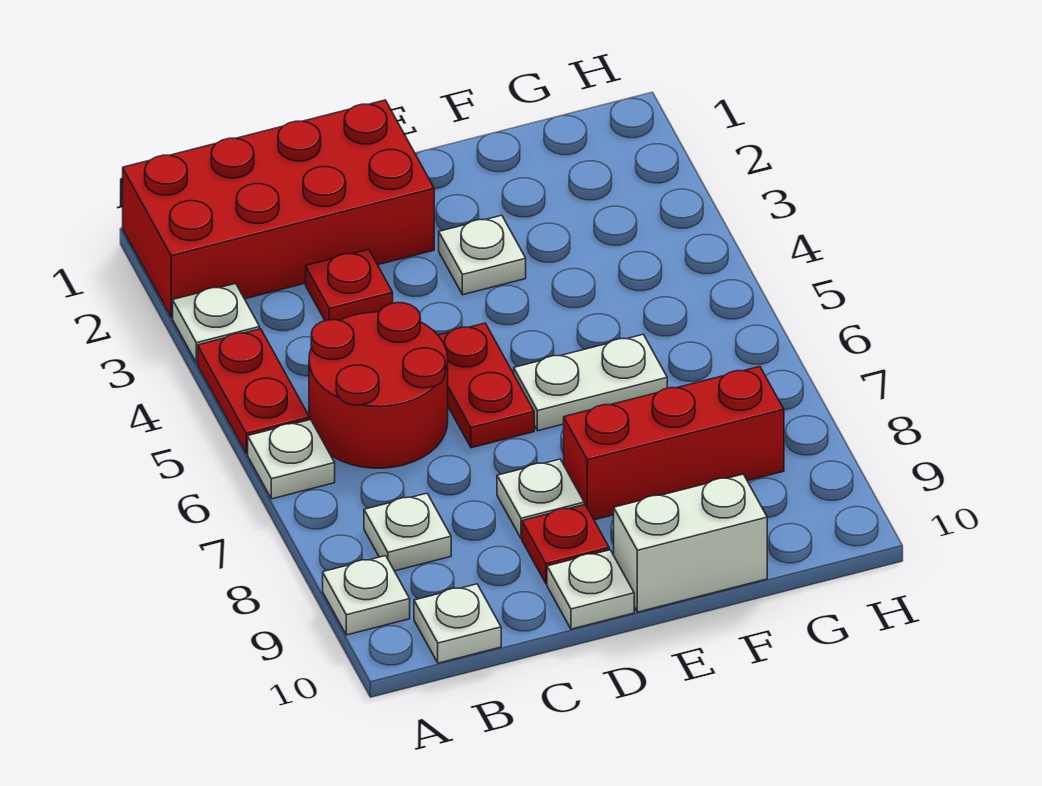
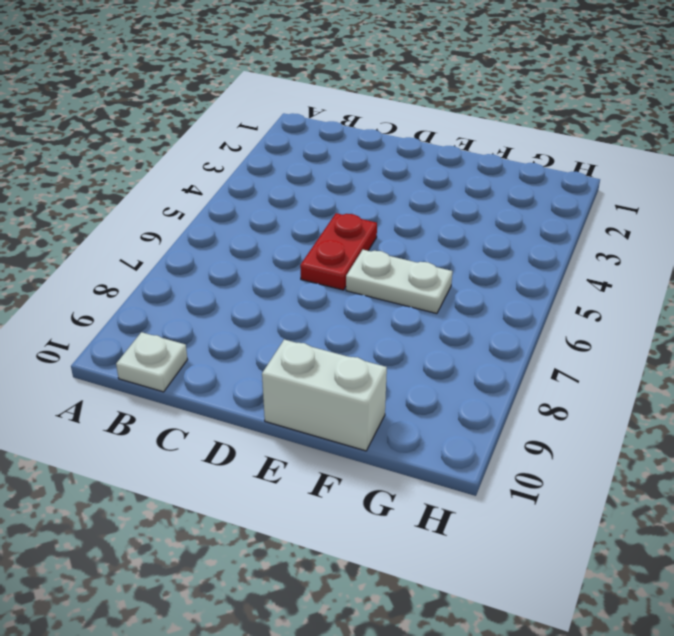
none -> red brick A1:D2 level 1
none -> white plate A3 level 1
none -> red plate A4:A5 level 1

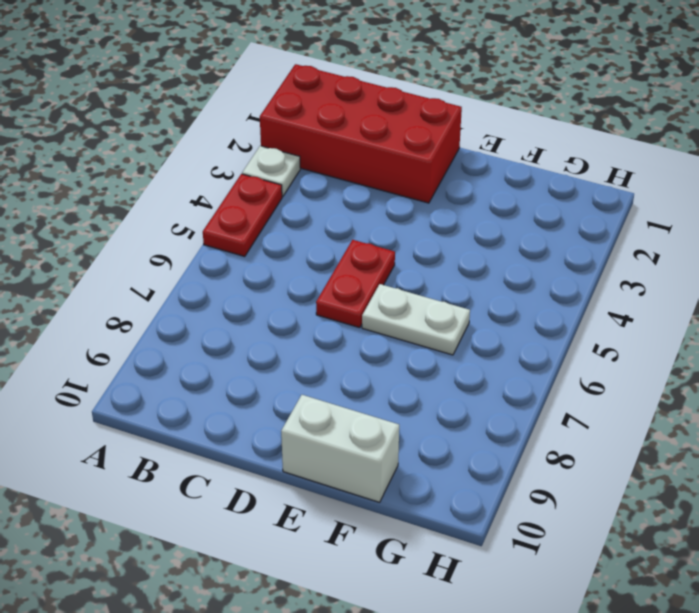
none -> white plate A6 level 1
none -> white plate A9 level 1
none -> red round brick B5:C6 level 1

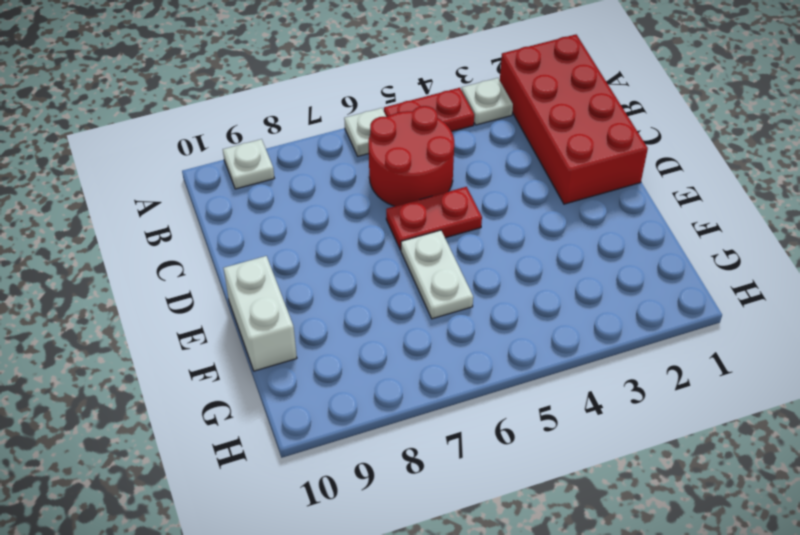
none -> white plate B8 level 1
none -> white plate B10 level 1
none -> red plate C3 level 1

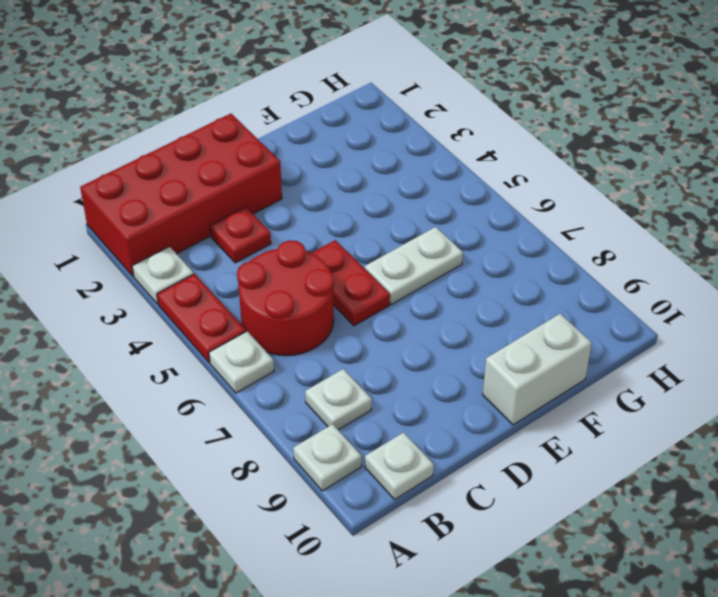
none -> white plate D8 level 1
none -> red plate D9 level 1
none -> white plate D10 level 1

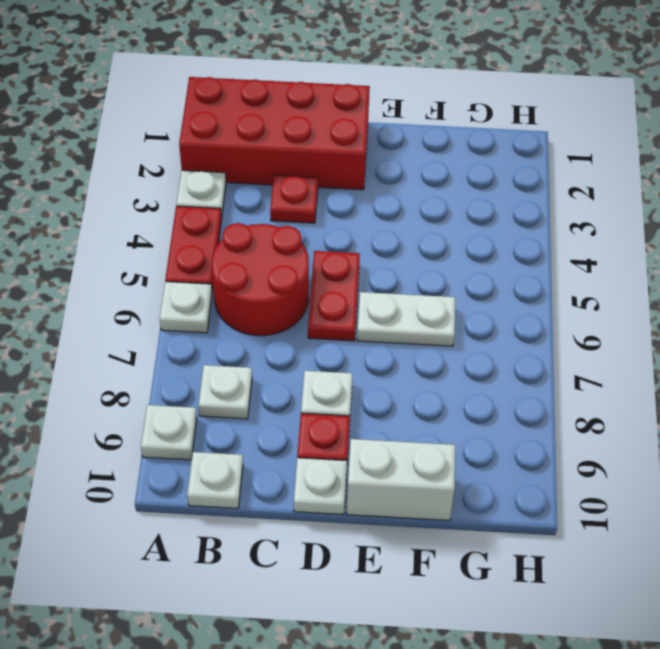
none -> white plate E3 level 1
none -> red brick E8:G8 level 1

